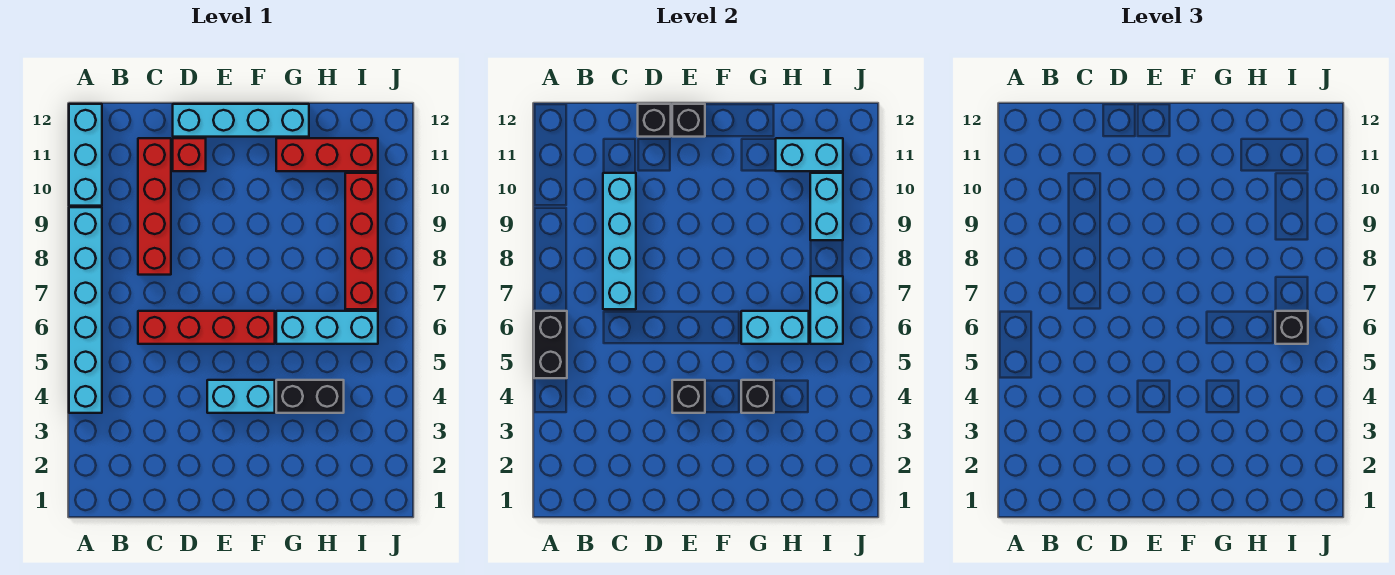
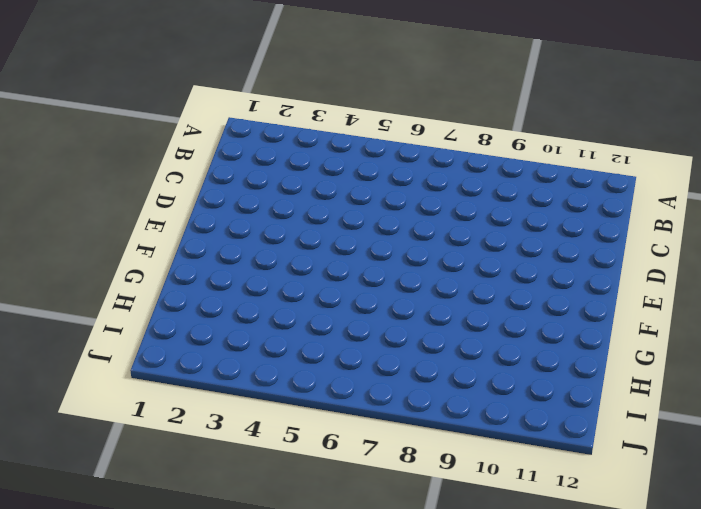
none -> cyan brick A4:A9 level 1
none -> cyan brick A10:A12 level 1
none -> red brick C6:F6 level 1

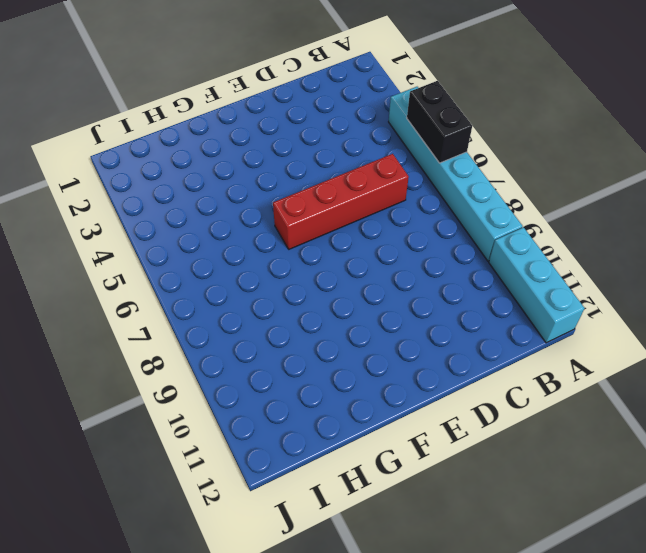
none -> red brick C8:C11 level 1
none -> red brick D11 level 1
none -> cyan brick D12:G12 level 1

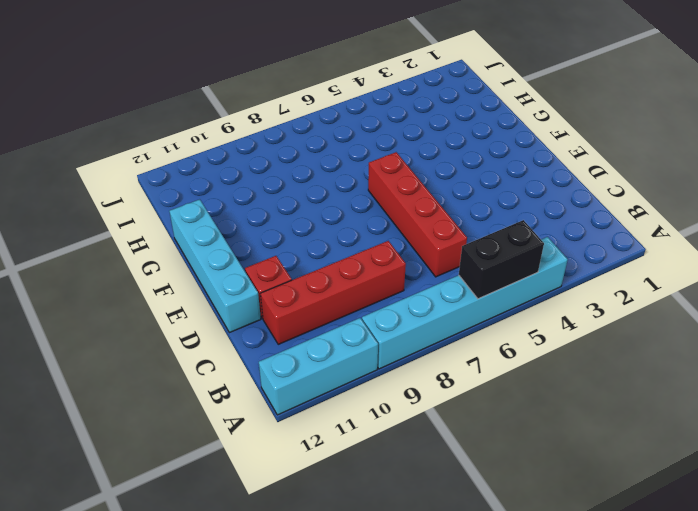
none -> cyan brick E4:F4 level 1
none -> black brick G4:H4 level 1
none -> cyan brick G6:I6 level 1

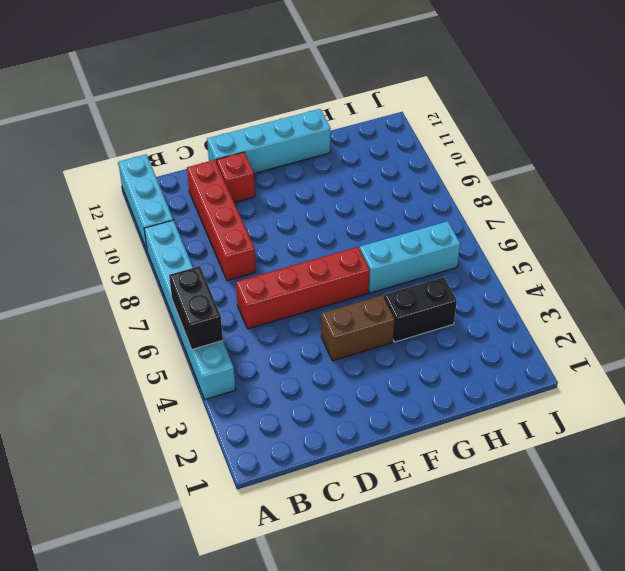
brown brick E4:F4 level 1 -> cyan brick E4:F4 level 1
none -> red brick G11:I11 level 1
none -> red brick I7:I10 level 1
none -> cyan brick C7:C10 level 2

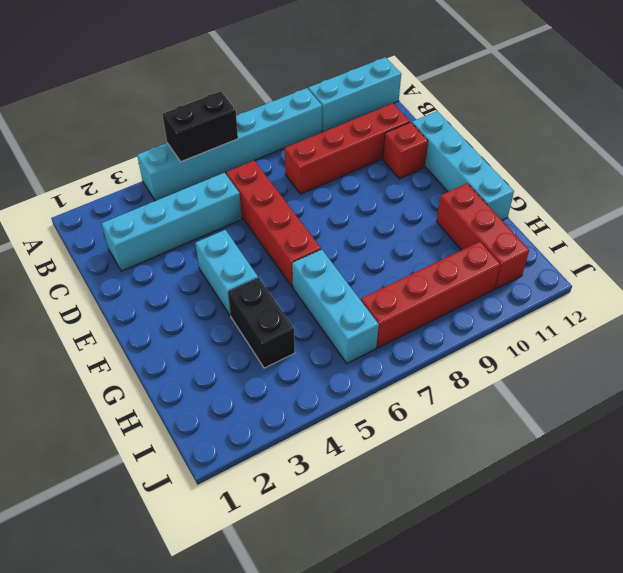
cyan brick C2:C5 level 1 -> cyan brick C7:C10 level 2
none -> black brick D12 level 2
none -> black brick E4 level 2
none -> black brick E12 level 2

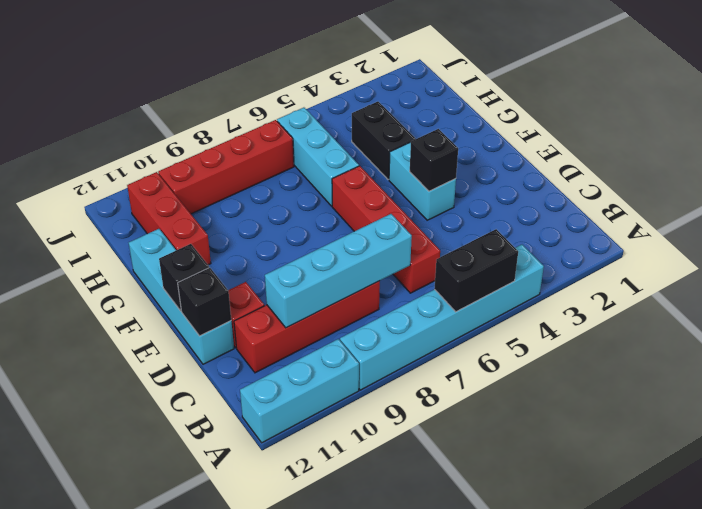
none -> black brick G4 level 2
none -> cyan brick G6:H6 level 2
none -> cyan brick H11:I11 level 2

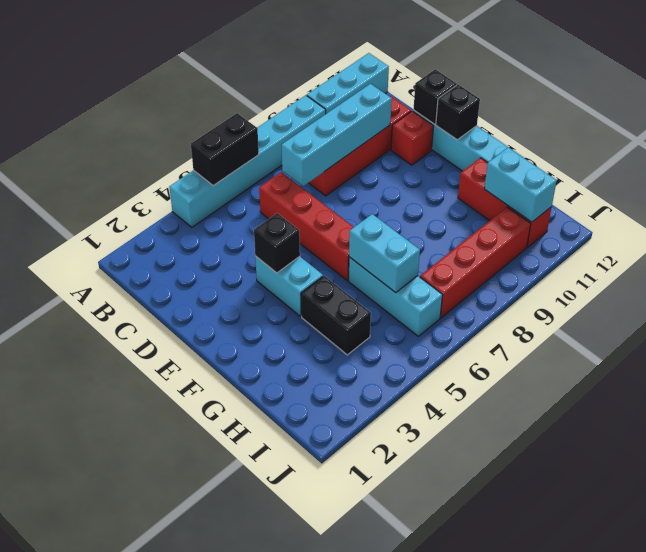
none -> black brick G4 level 2
none -> cyan brick I6:I7 level 2
none -> cyan brick I9:I10 level 2

